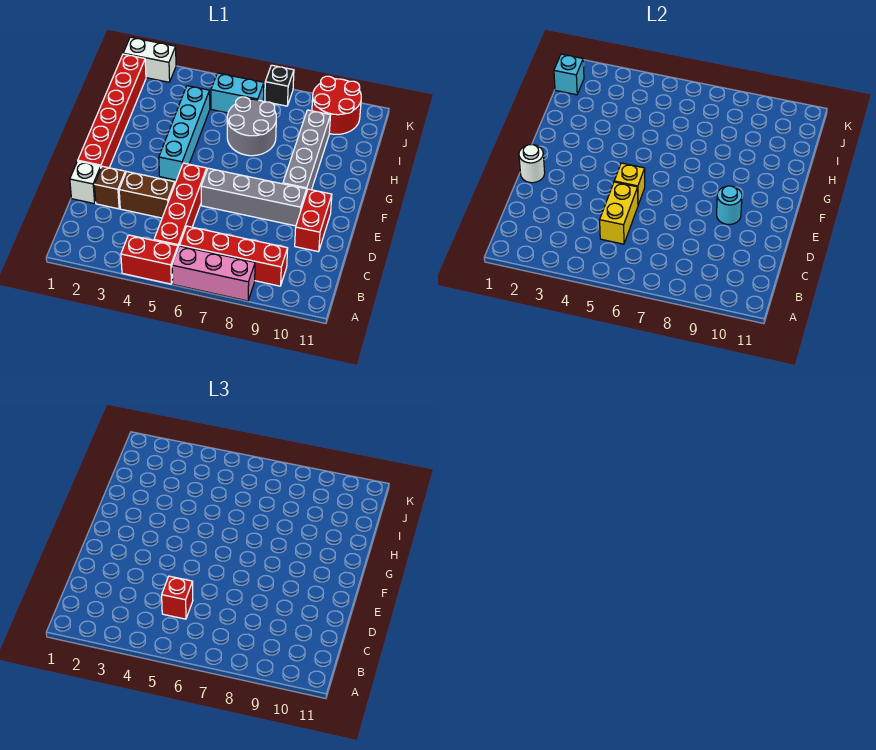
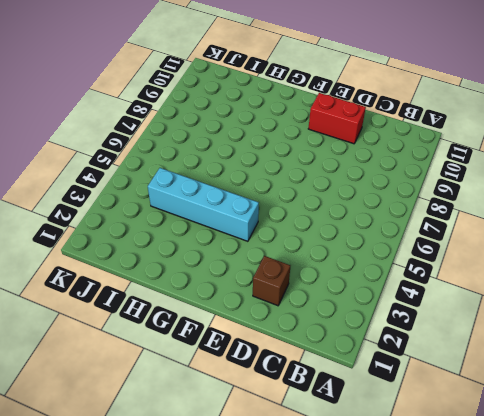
none -> red brick A4:A5 level 1
none -> pink brick A6:A8 level 1
none -> red brick B5:E5 level 1

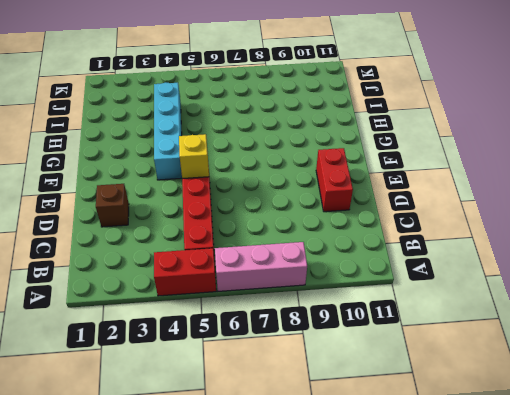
none -> red brick B6:B9 level 1
none -> white brick D1 level 1
none -> brown brick D3:D4 level 1

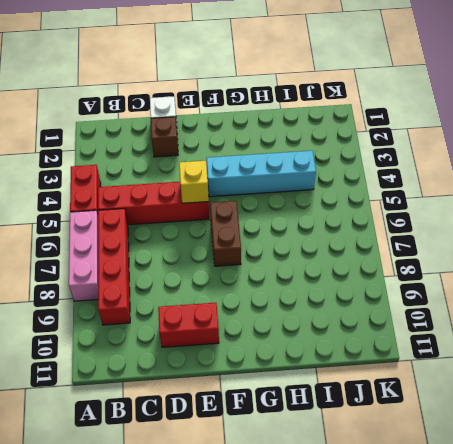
brown brick F6:F7 level 1 -> brown brick D3:D4 level 1
none -> red brick E1:J1 level 1
none -> grey brick E6:E9 level 1
none -> grey brick F9:I9 level 1

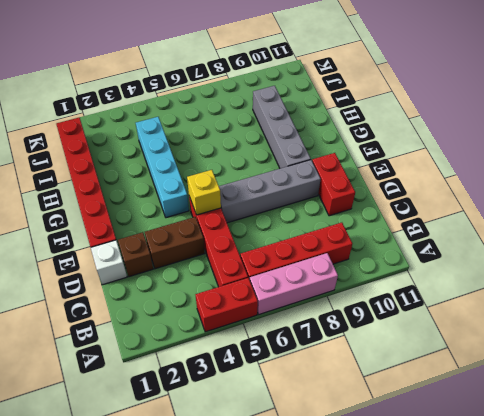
none -> grey round brick H6:I7 level 1
none -> cyan brick J5:J6 level 1
none -> red round brick J9:K10 level 1

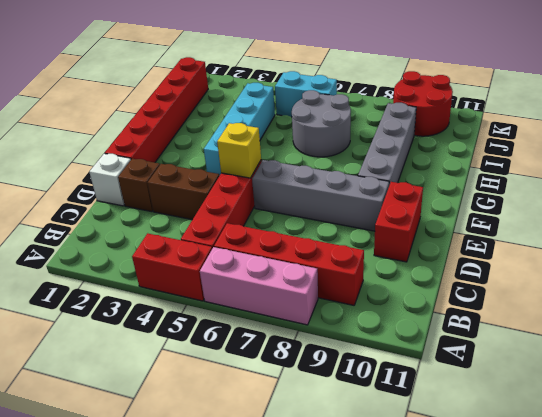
none -> white brick K1:K2 level 1
none -> black brick K7 level 1
none -> yellow brick C5:D5 level 2

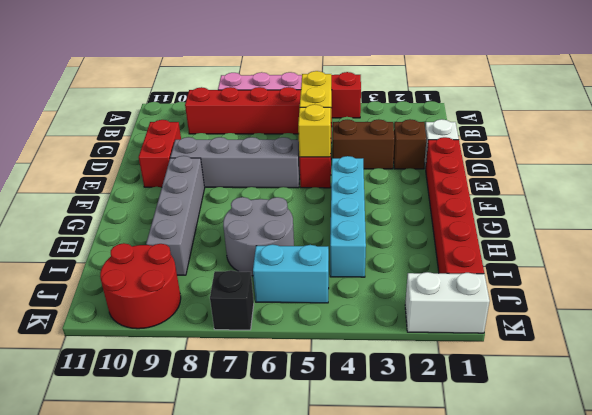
none -> white round brick E1 level 2
none -> cyan round brick E9 level 2
none -> cyan brick J1 level 2

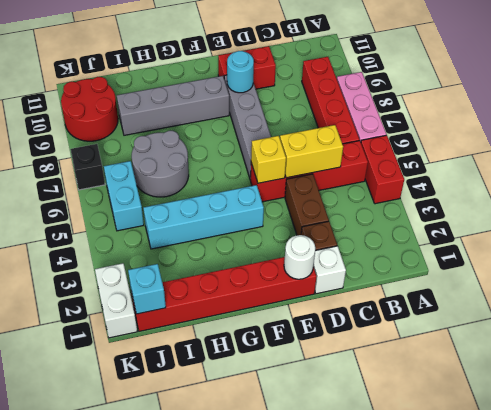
none -> red brick C5 level 3

